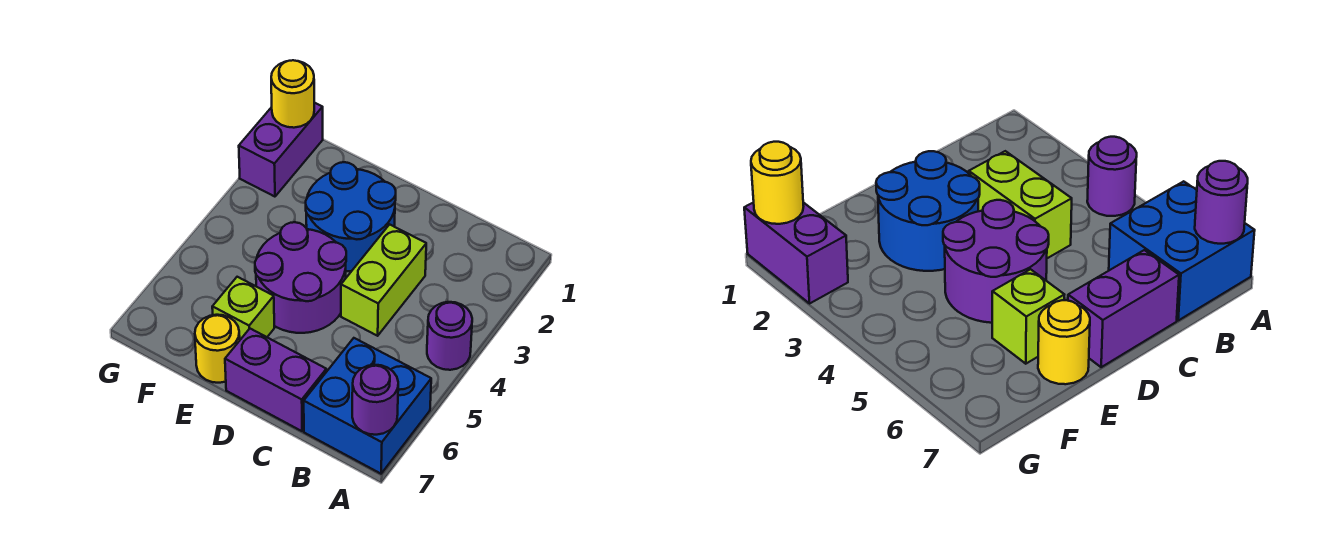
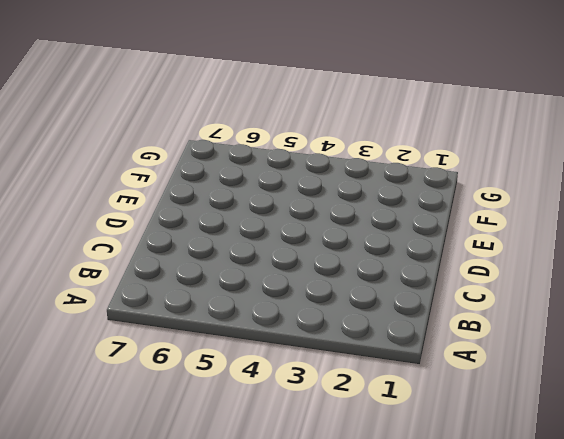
none -> purple round brick A4 level 1
none -> blue brick A6:B7 level 1

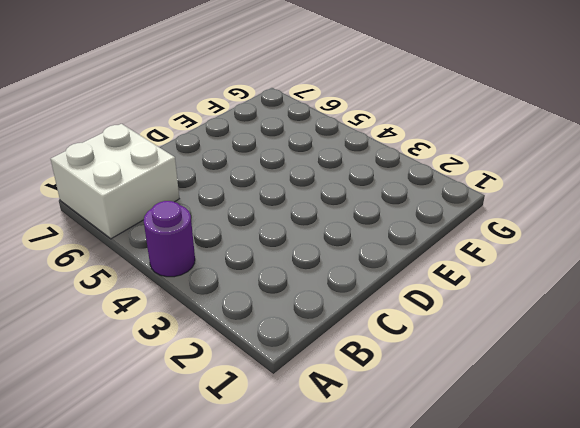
white brick A6:B7 level 1 -> blue brick A6:B7 level 1
none -> lime brick C3:C4 level 1
none -> purple brick C7:D7 level 1

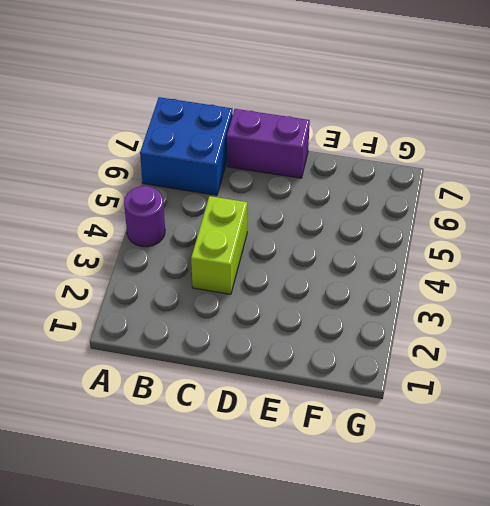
none -> blue round brick D2:E3 level 1
none -> purple round brick D4:E5 level 1

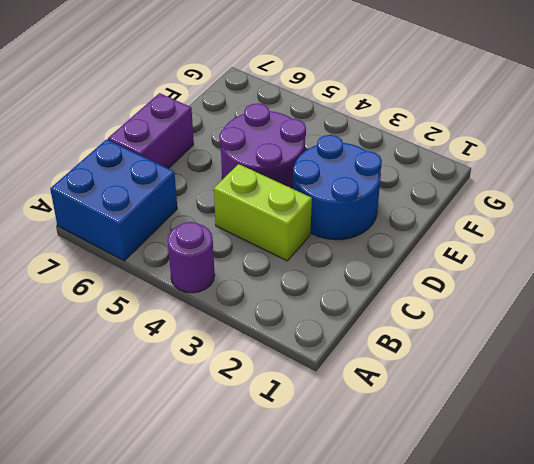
none -> lime brick E6 level 1
none -> yellow round brick E7 level 1

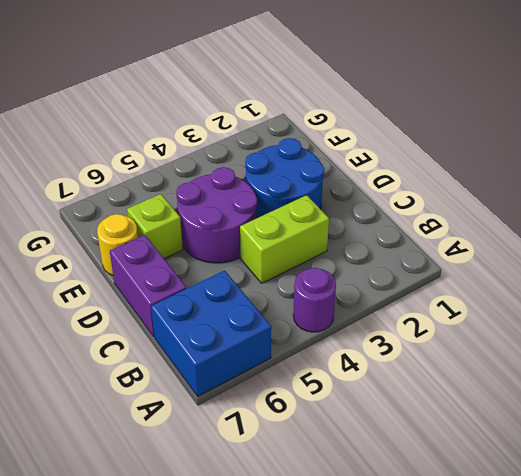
none -> purple brick G1:G2 level 1
none -> purple round brick A7 level 2

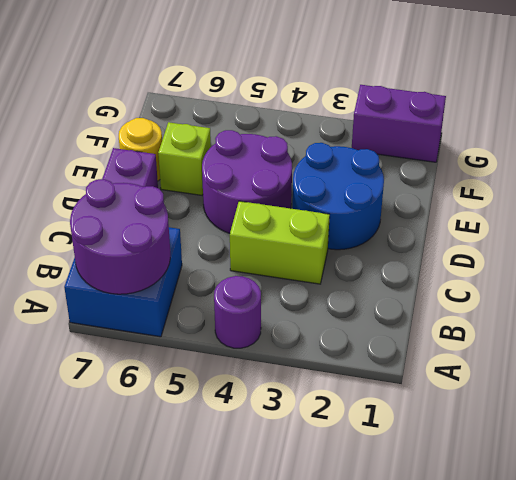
purple round brick A6:B7 level 2 -> purple round brick A7 level 2
none -> yellow round brick G1 level 2

